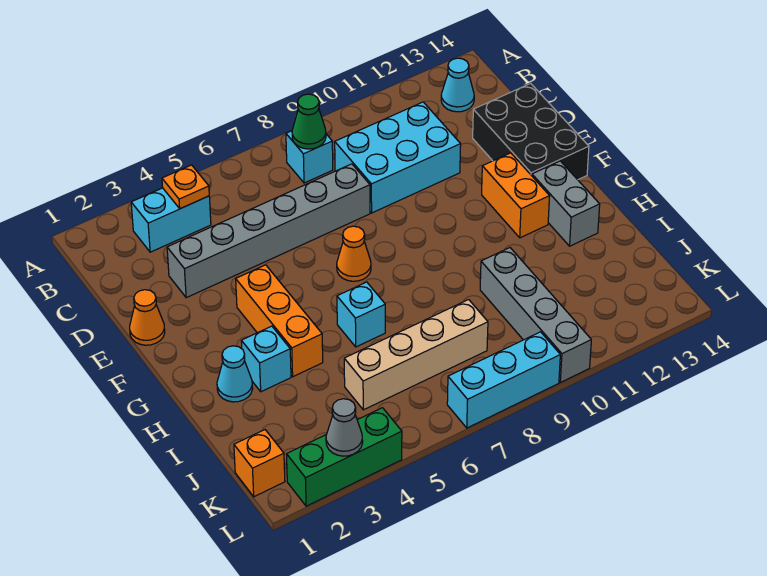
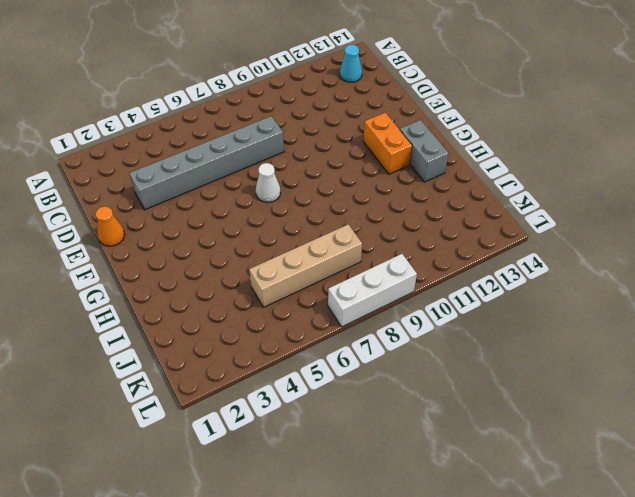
white cone F7 level 1 -> orange cone F7 level 1
white brick L7:L9 level 1 -> cyan brick L7:L9 level 1
none -> cyan brick B3:B4 level 1
none -> cyan brick B8 level 1
none -> cyan brick C9:D11 level 1

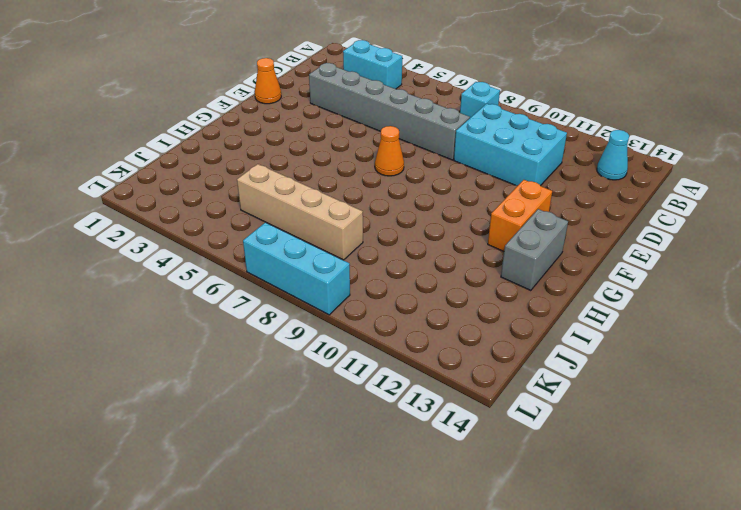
none -> black brick D13:F14 level 1
none -> orange brick F4:H4 level 1
none -> cyan cone H2 level 1

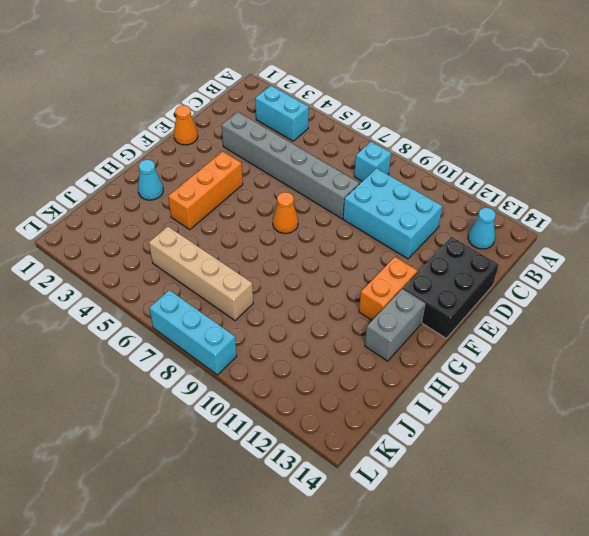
none -> cyan brick H3 level 1
none -> cyan brick H6 level 1
none -> grey brick I10:L10 level 1

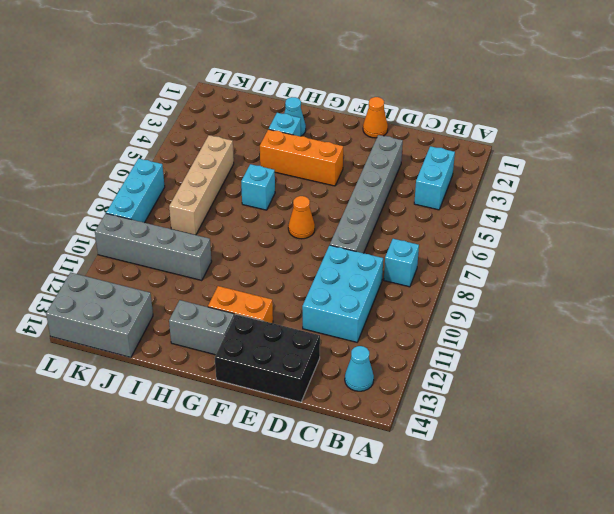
grey brick J13:L14 level 1 -> none
none -> orange brick K1 level 1
none -> green brick L2:L4 level 1
none -> orange plate B4 level 2

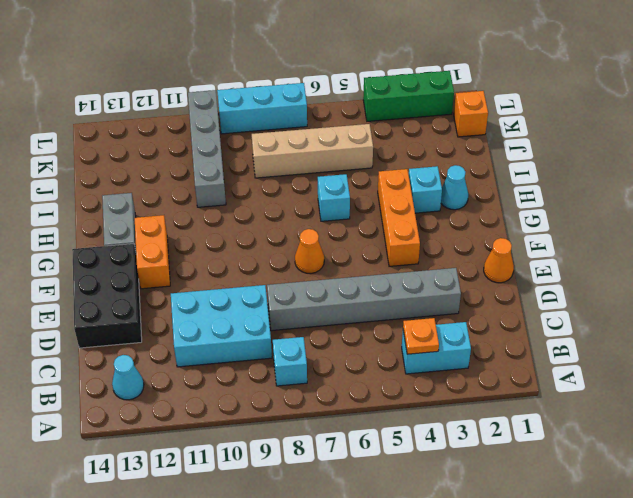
none -> green cone B8 level 2
none -> grey cone L3 level 2

